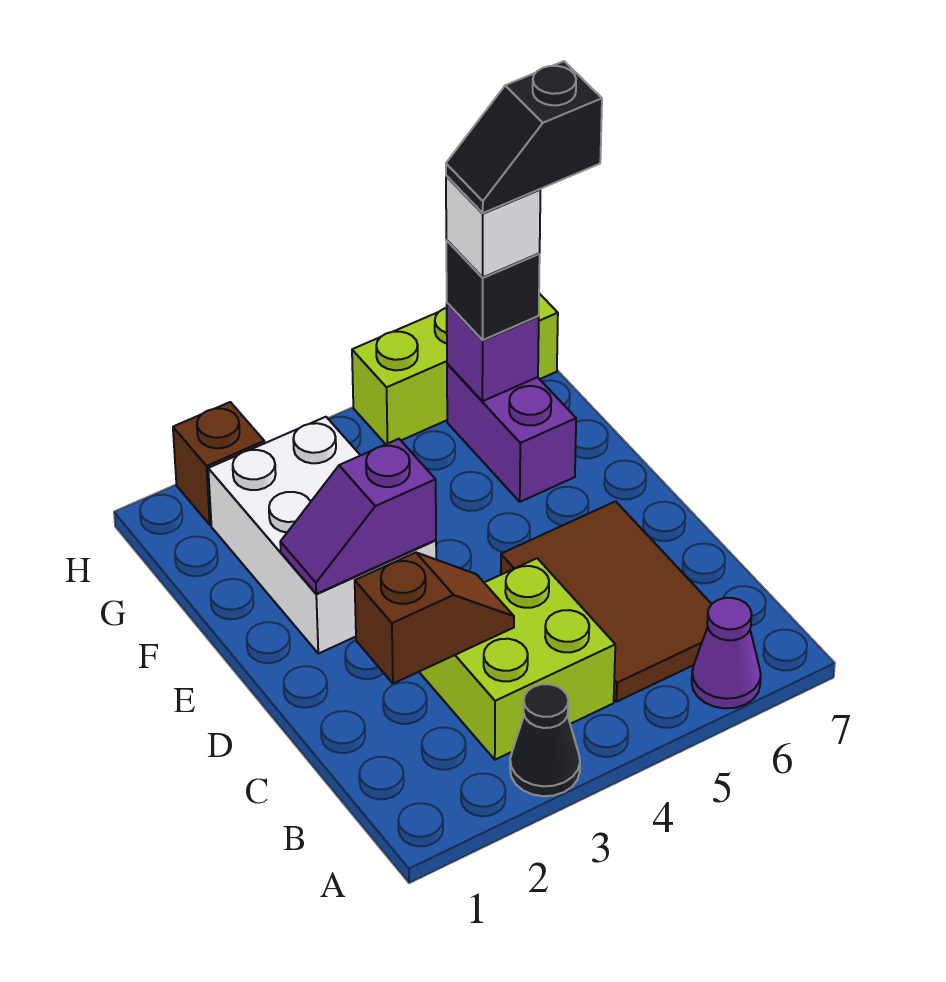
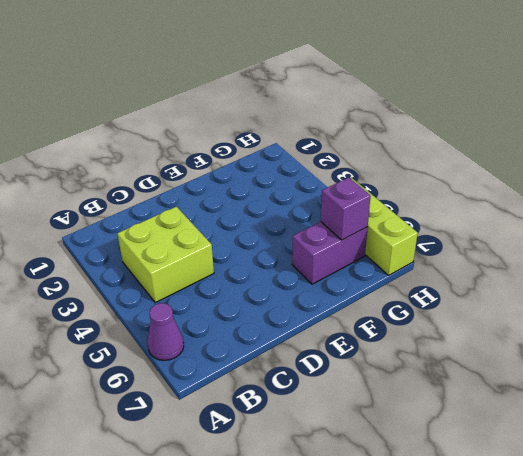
none -> black cone A3 level 1
none -> brown tile B5:D6 level 1
none -> white brick E2:G3 level 1

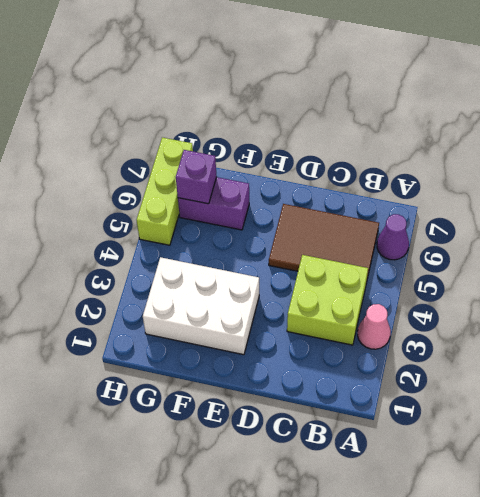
pink cone A3 level 1 -> black cone A3 level 1
none -> brown brick H2 level 1
none -> brown slope C2:C3 level 2 top 2
none -> purple slope E2:E3 level 2 top 3

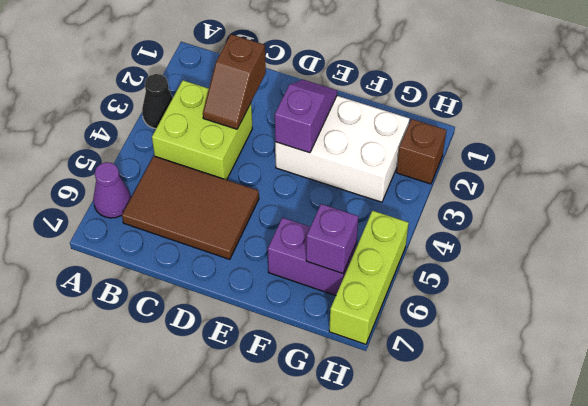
none -> black brick G6 level 3
none -> white brick G6 level 4
none -> black slope G6:G7 level 5 top 7

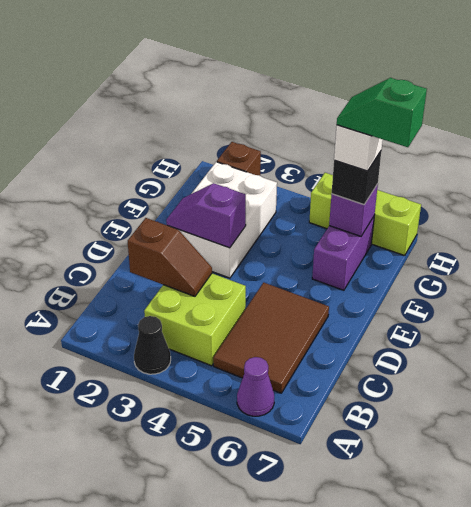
green slope G6:G7 level 5 top 7 -> black slope G6:G7 level 5 top 7

